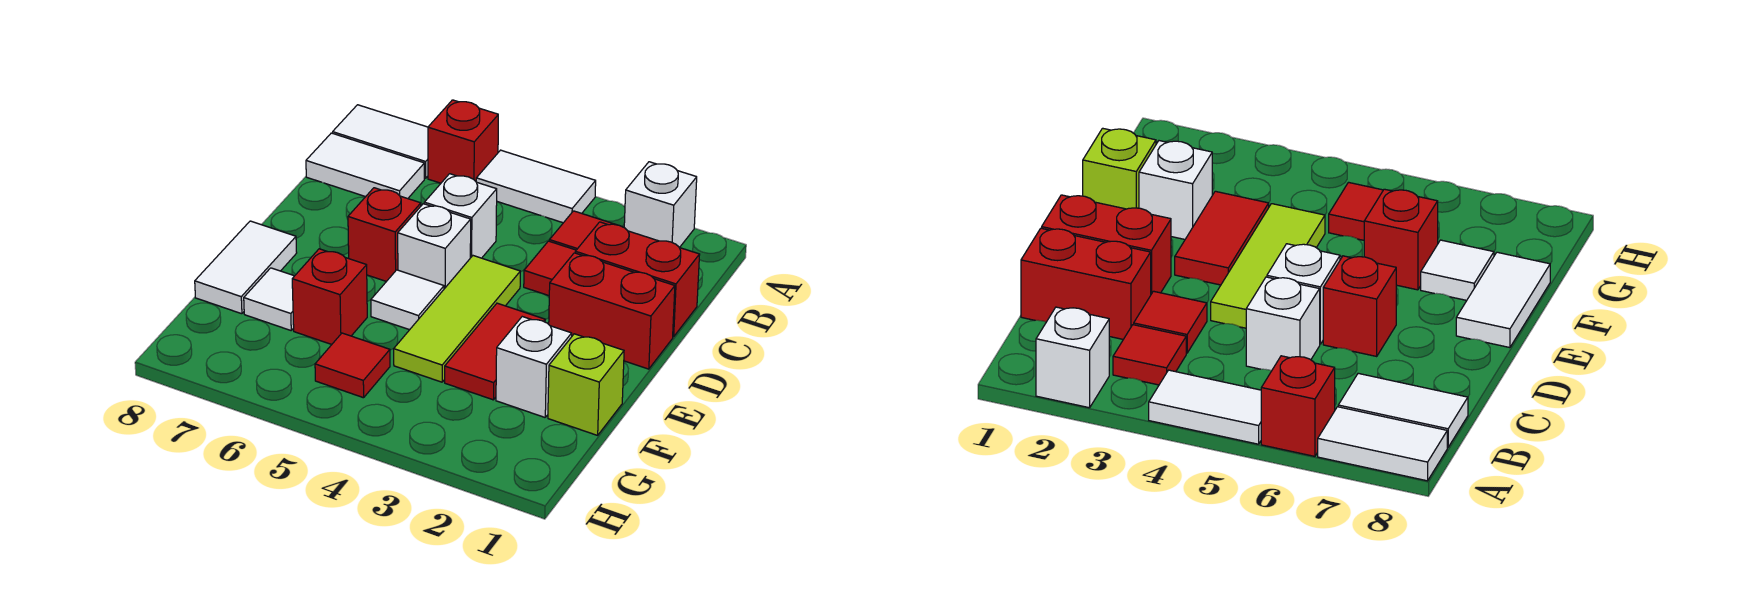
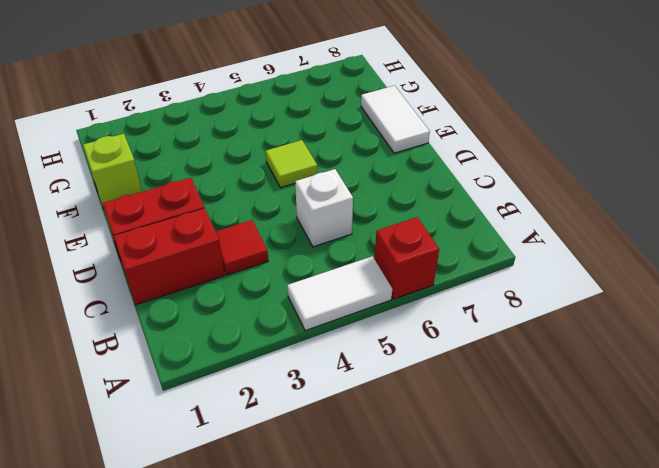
lime tile E5 level 1 -> white tile E5 level 1
none -> white brick A2 level 1
none -> white tile A7:A8 level 1
none -> red tile B3 level 1

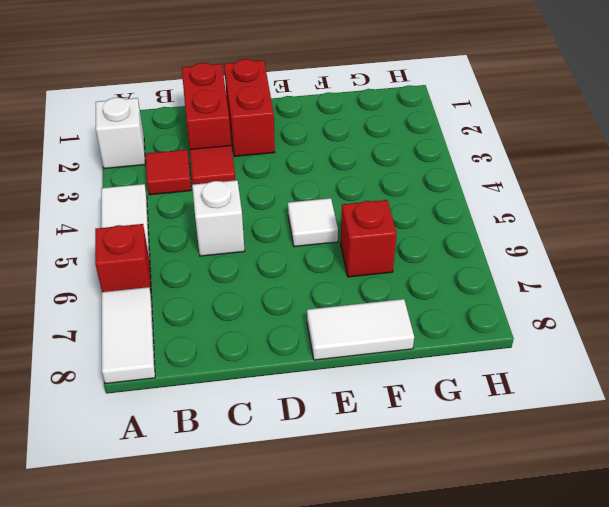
none -> white tile B7:B8 level 1
none -> lime tile D4:F4 level 1
none -> white brick D5 level 1

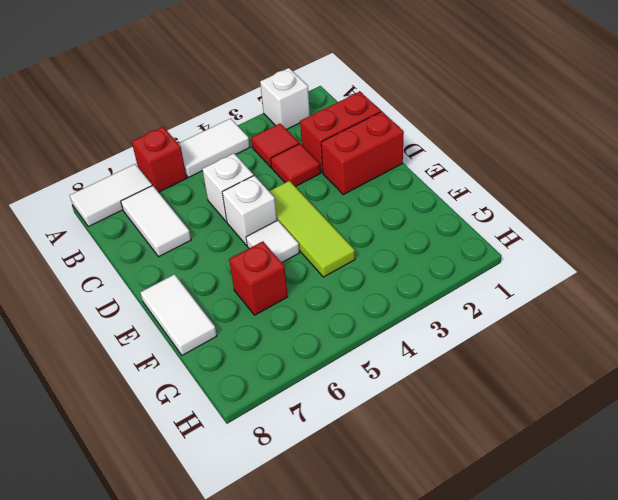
white tile B7:C7 level 1 -> white tile B7:B8 level 1
none -> red brick D6 level 1
none -> red tile E3:F3 level 1
none -> lime brick F1 level 1

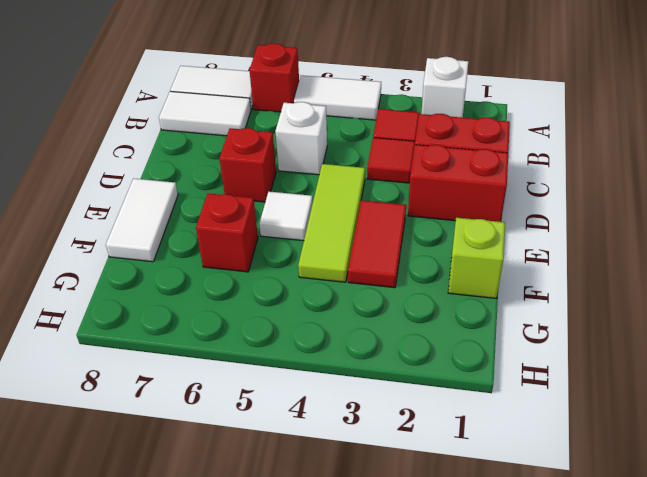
none -> white brick D5 level 1
none -> white brick F2 level 1
none -> white tile F7 level 1

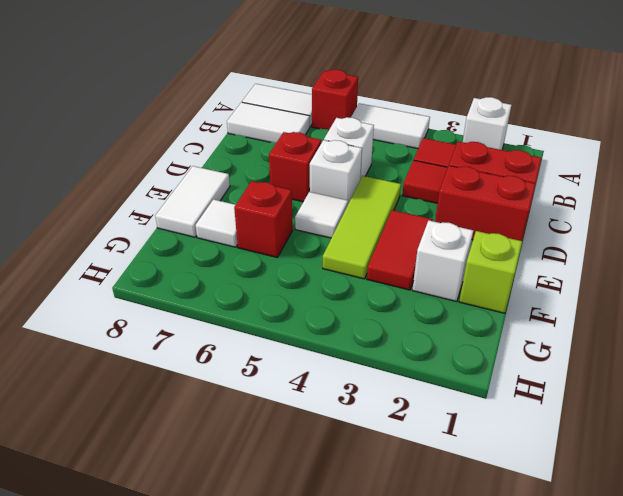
none -> red tile G5 level 1

